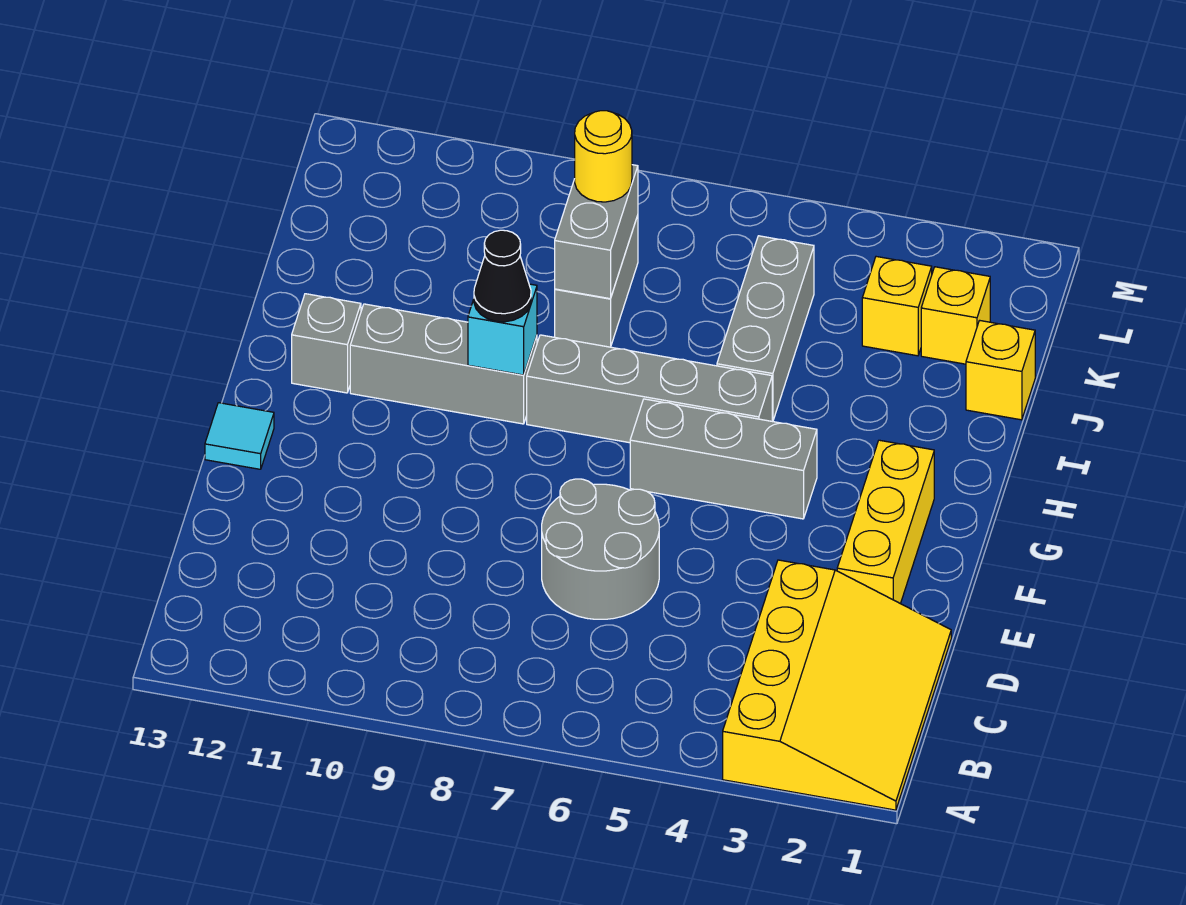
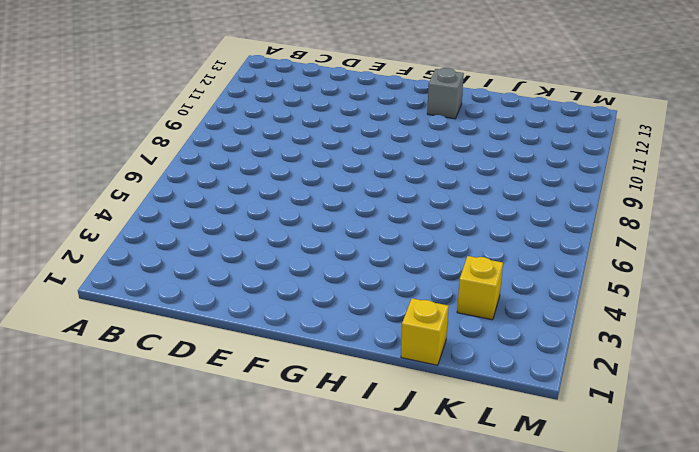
none -> yellow slope A1:D3 level 1 top 3
none -> grey round brick D6:E7 level 1
none -> yellow brick E2:G2 level 1

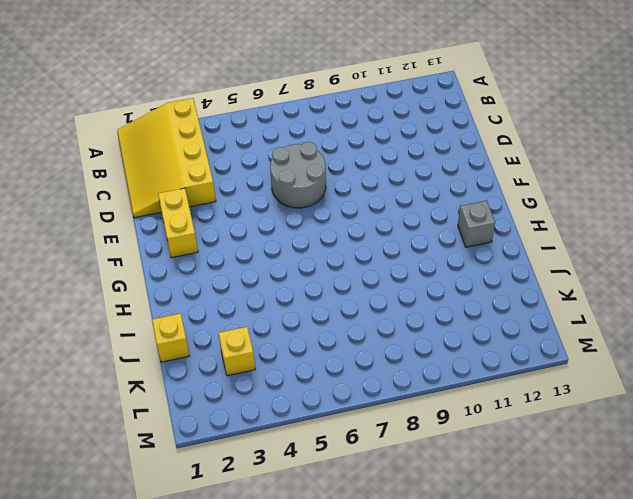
yellow brick E2:F2 level 1 -> yellow brick E2:G2 level 1
none -> cyan tile F13 level 1
none -> grey brick G4:G6 level 1
none -> grey brick H5:H8 level 1

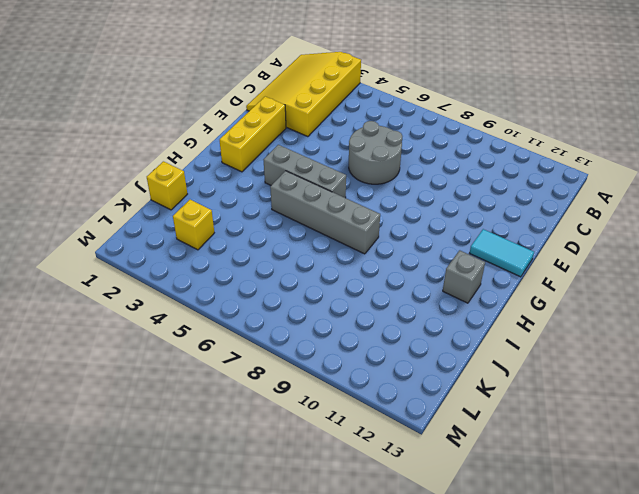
cyan tile F12:F13 level 1 -> cyan tile F13 level 1
none -> grey brick H9:H11 level 1
none -> grey brick I5:K5 level 1
none -> grey brick J8:K8 level 1

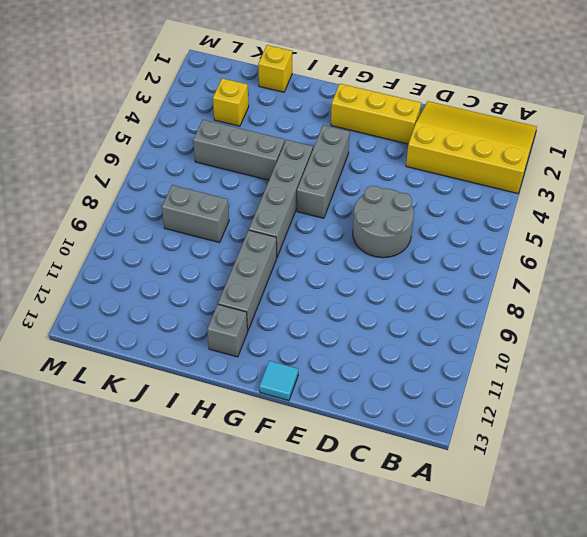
none -> yellow brick K2 level 1
none -> cyan brick H9 level 2
none -> grey brick J8:K8 level 2

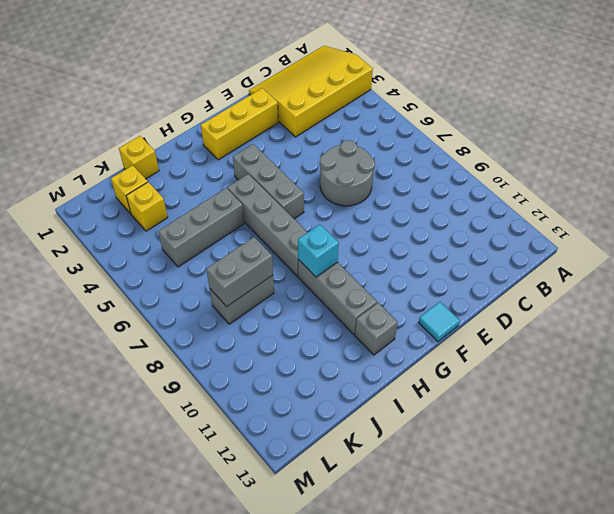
none -> black cone H9 level 3
none -> yellow round brick K8 level 3

